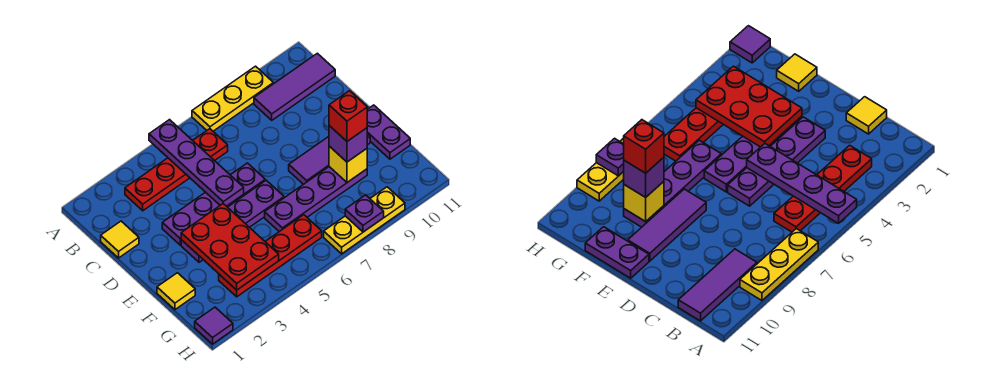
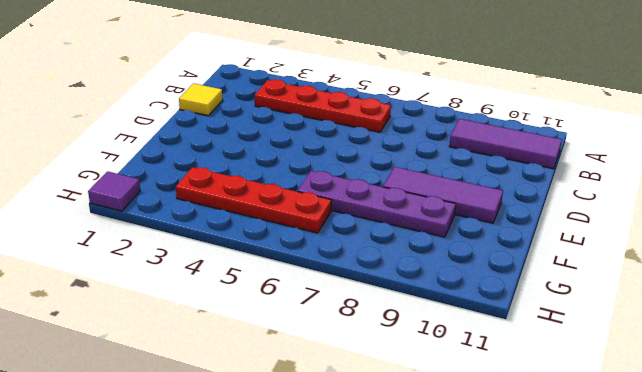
none -> yellow plate A7:A9 level 1
none -> purple plate D3:D6 level 1
none -> purple plate E3:E6 level 1

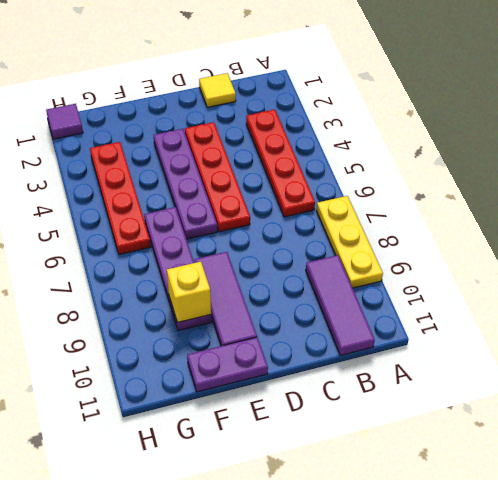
red plate D3:D6 level 1 -> purple plate D3:D6 level 1
none -> yellow tile F1 level 1
none -> yellow plate H7:H9 level 1
none -> purple plate A5:D5 level 2

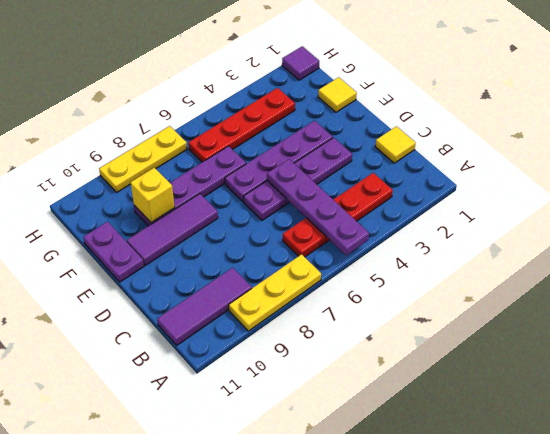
none -> red plate E3:G4 level 2
none -> purple plate H8 level 2
none -> purple brick F9 level 3

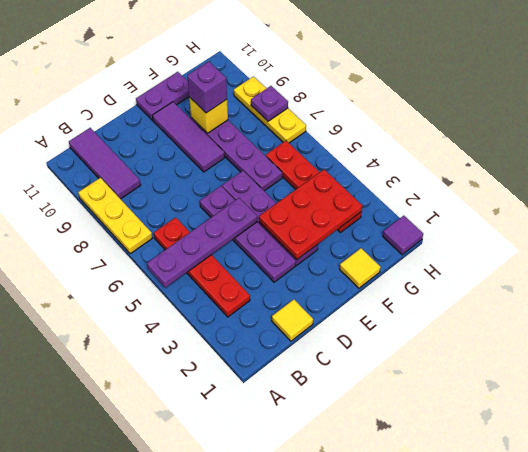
none -> red brick F9 level 4

